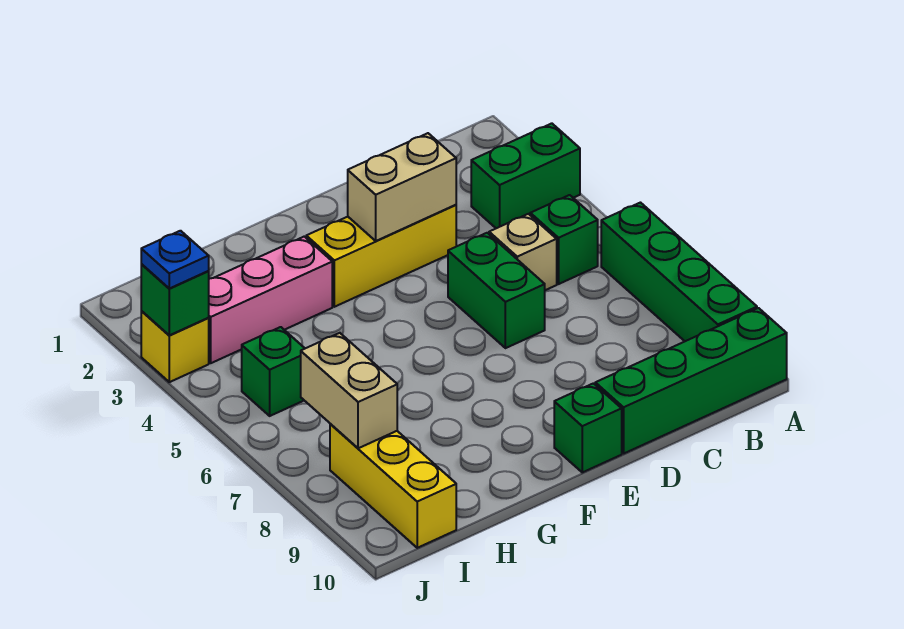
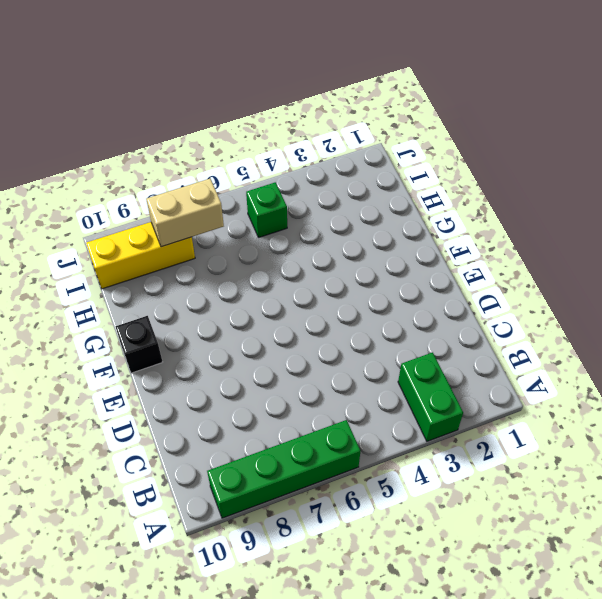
black brick F10 level 1 -> none
none -> green brick A10:D10 level 1
none -> green brick B5 level 1
none -> tan brick C5 level 1

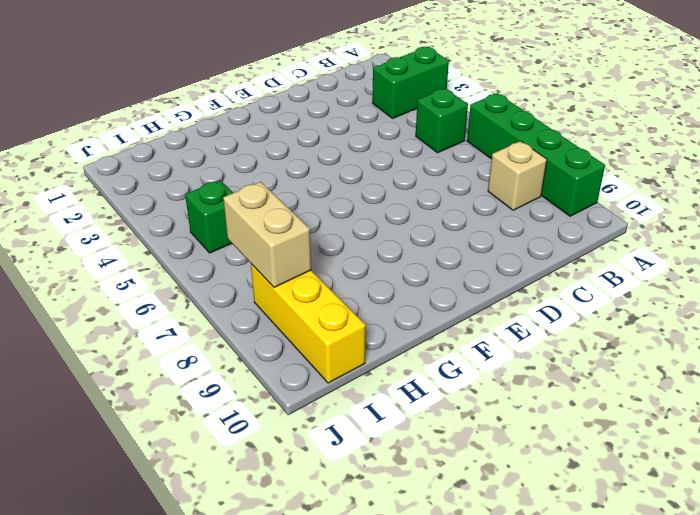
tan brick B8 level 1 -> tan brick C5 level 1
none -> green brick A10:D10 level 1
none -> yellow brick D3:F3 level 1
none -> green brick D5:D6 level 1

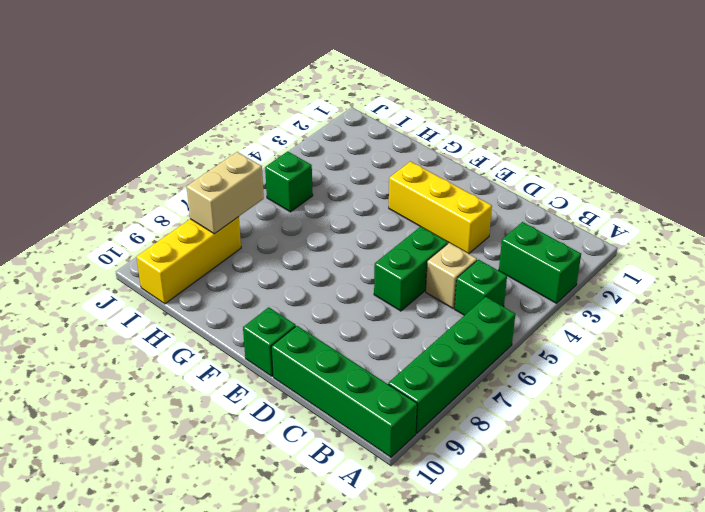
none -> pink brick G3:I3 level 1
none -> yellow brick J3 level 1
none -> tan brick D3:E3 level 2

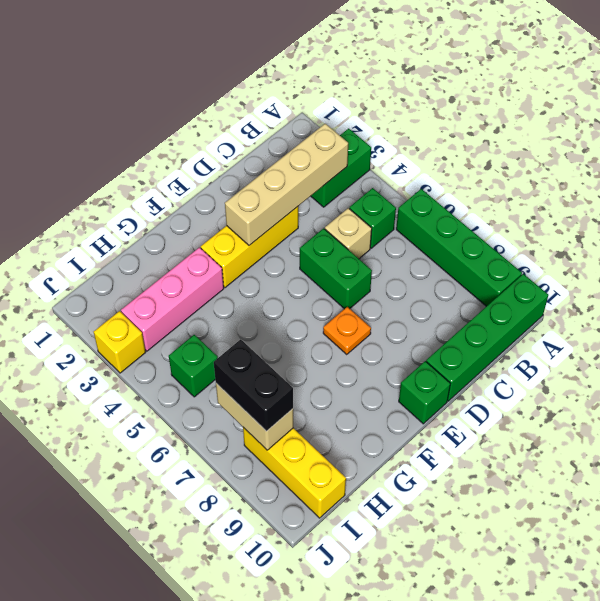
tan brick B3:E3 level 2 -> tan brick D3:E3 level 2
orange plate E7 level 1 -> none
black brick I7:I8 level 3 -> none
none -> green brick J3 level 2
none -> blue plate J3 level 3

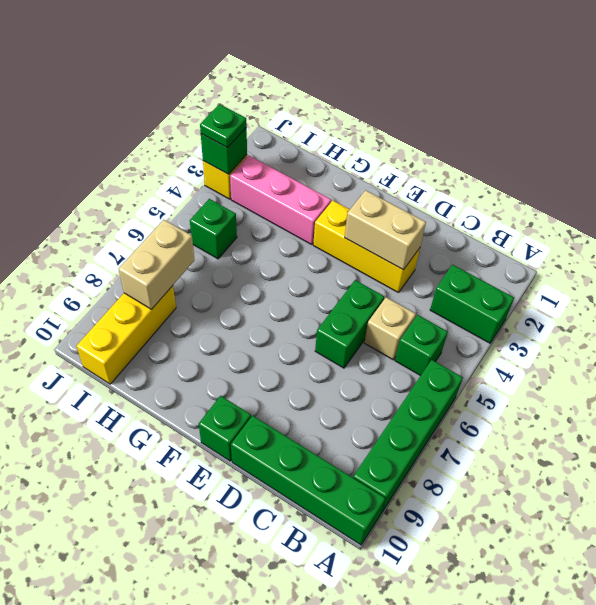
green plate J3 level 3 -> blue plate J3 level 3

